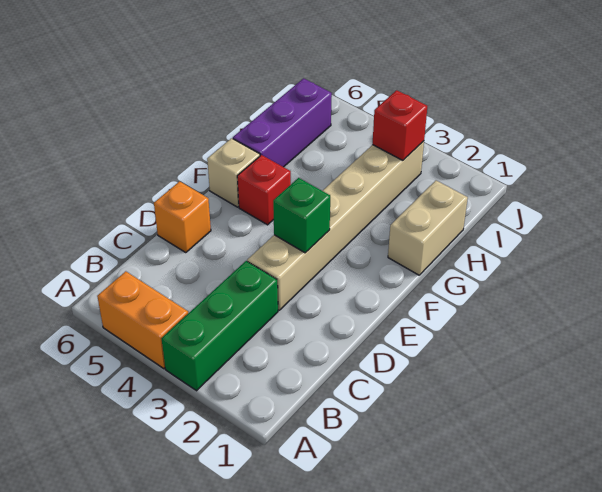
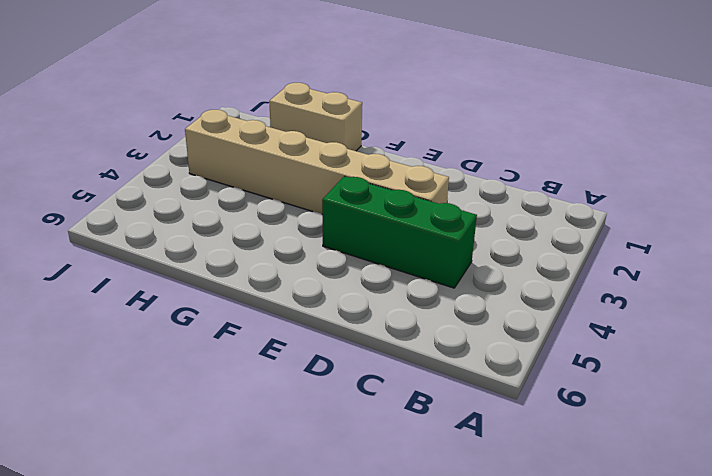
green brick C4:E4 level 1 -> green brick A3:C3 level 1
none -> orange brick A4:A5 level 1
none -> orange brick D6 level 1

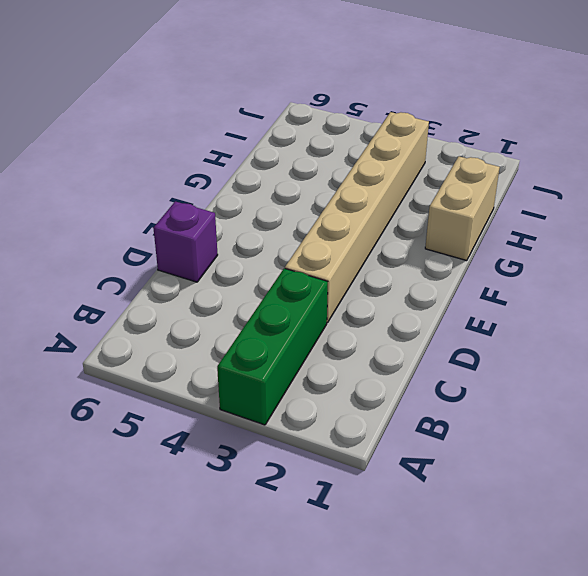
purple brick D6 level 1 -> orange brick D6 level 1
none -> orange brick A4:A5 level 1
none -> red brick F5 level 1

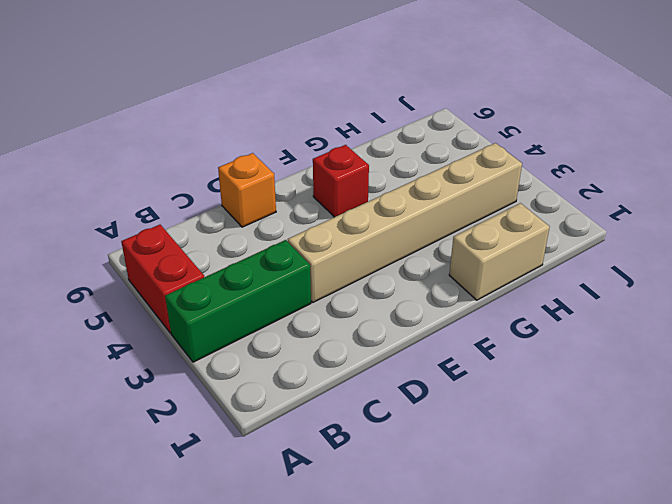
red brick A4:A5 level 1 -> orange brick A4:A5 level 1
none -> tan brick F6 level 1
none -> purple brick G6:I6 level 1

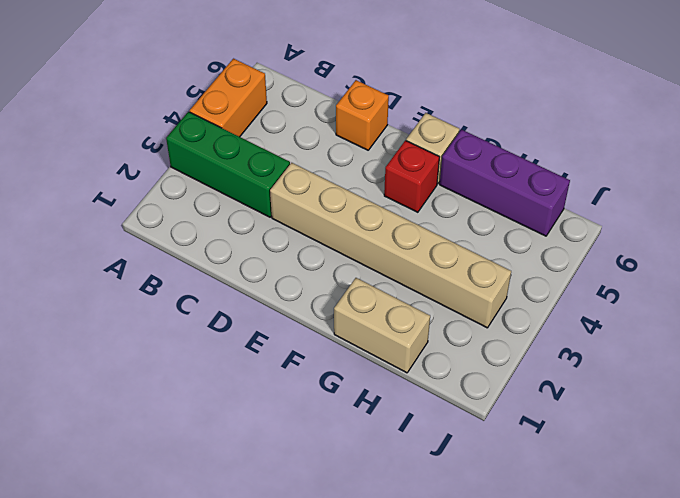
none -> green brick E3 level 2
none -> red brick I3 level 2

